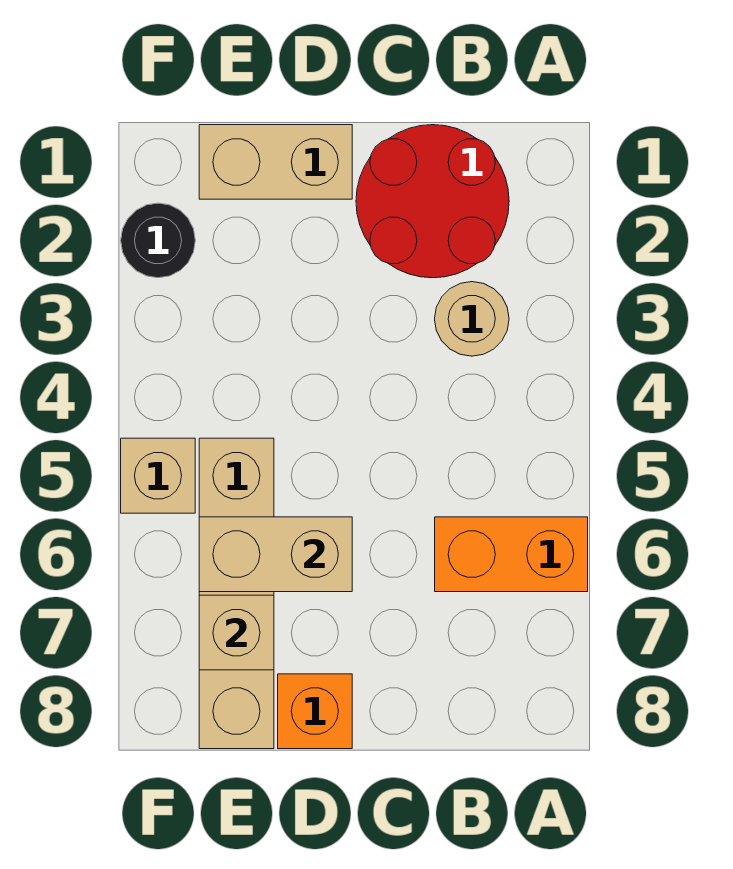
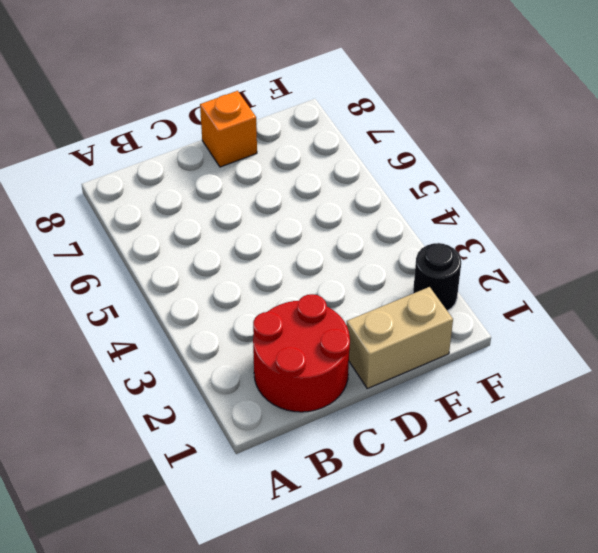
none -> orange brick A6:B6 level 1
none -> tan round brick B3 level 1

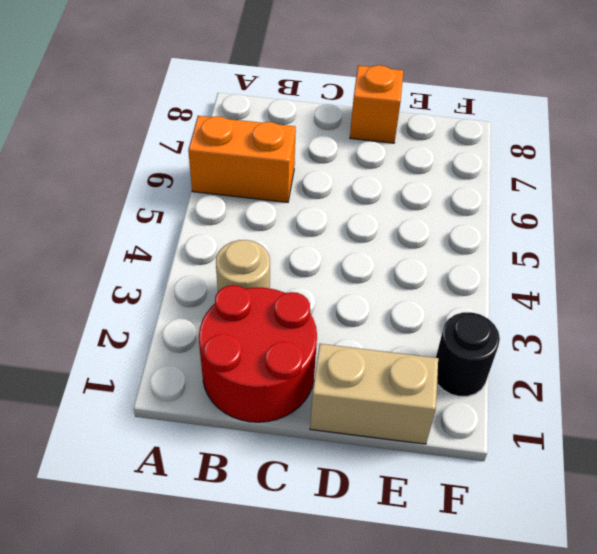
none -> tan brick E5:E8 level 1
none -> tan brick F5 level 1

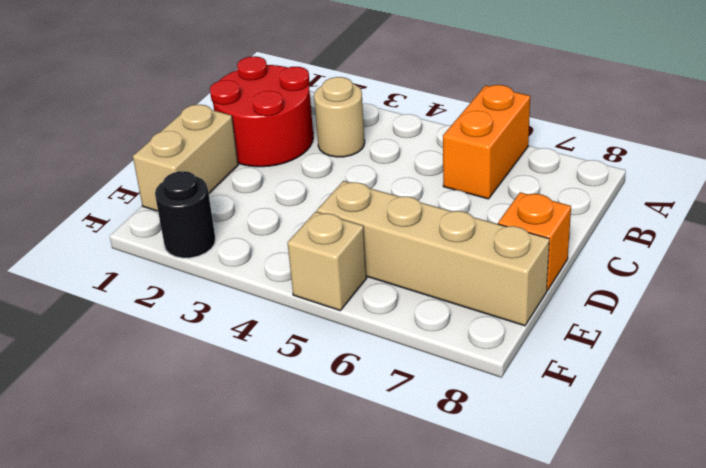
none -> tan brick D6:E6 level 2
none -> tan brick E7 level 2

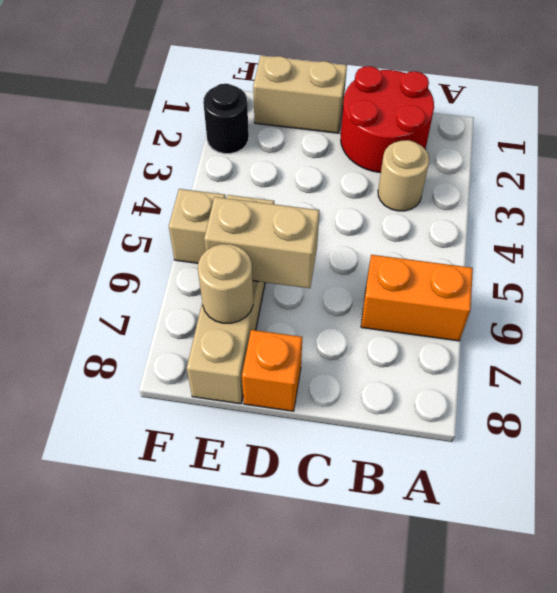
tan round brick E7 level 2 -> tan brick E7 level 2

